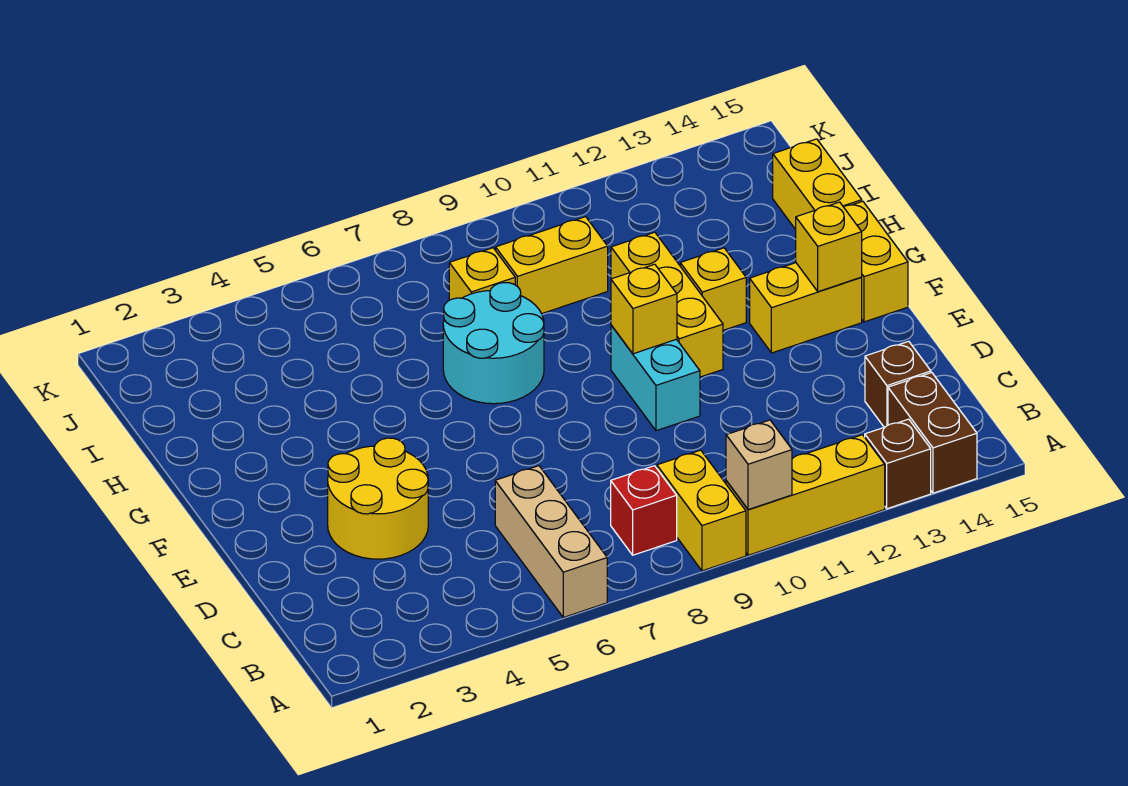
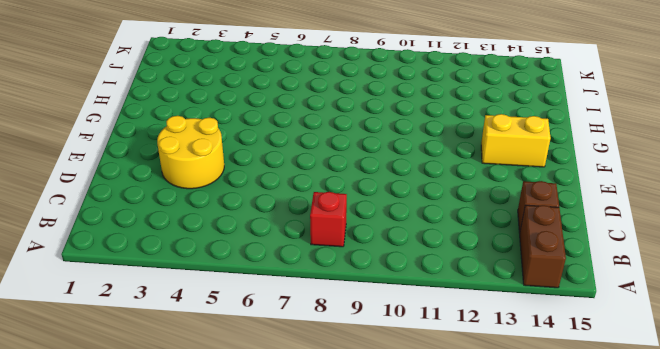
none -> tan brick A6:C6 level 1
none -> yellow brick A9:B9 level 1
none -> yellow brick A10:A12 level 1

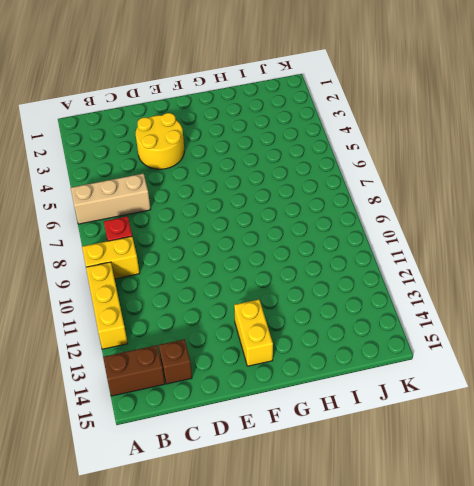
none -> brown brick A13 level 1
none -> cyan brick E10:F10 level 1
none -> yellow brick F11:H11 level 1

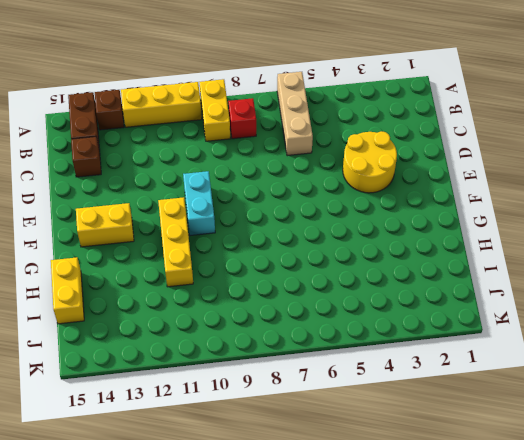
none -> yellow brick F15:G15 level 1
none -> cyan round brick G7:H8 level 1
none -> yellow brick G12 level 1

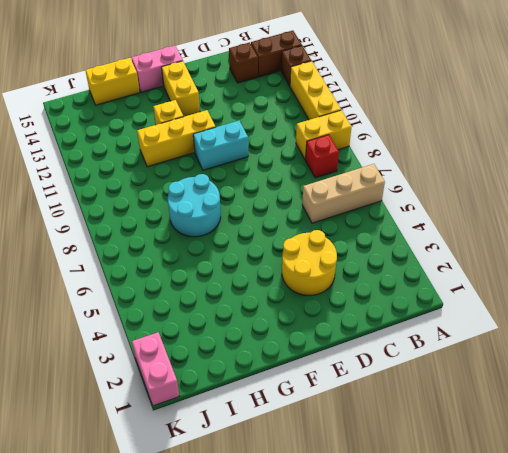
pink brick F15:G15 level 1 -> yellow brick F15:G15 level 1
pink brick K1:K2 level 1 -> none
none -> yellow brick I8 level 1
none -> yellow brick I9:I10 level 1
none -> tan brick A10 level 2

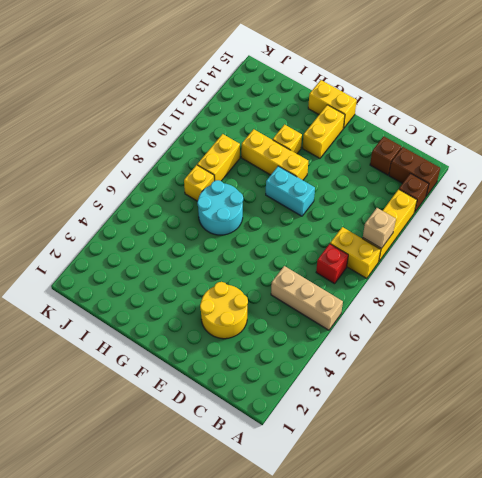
none -> yellow brick H15:I15 level 1
none -> yellow brick F10 level 2
none -> yellow brick F14 level 2

